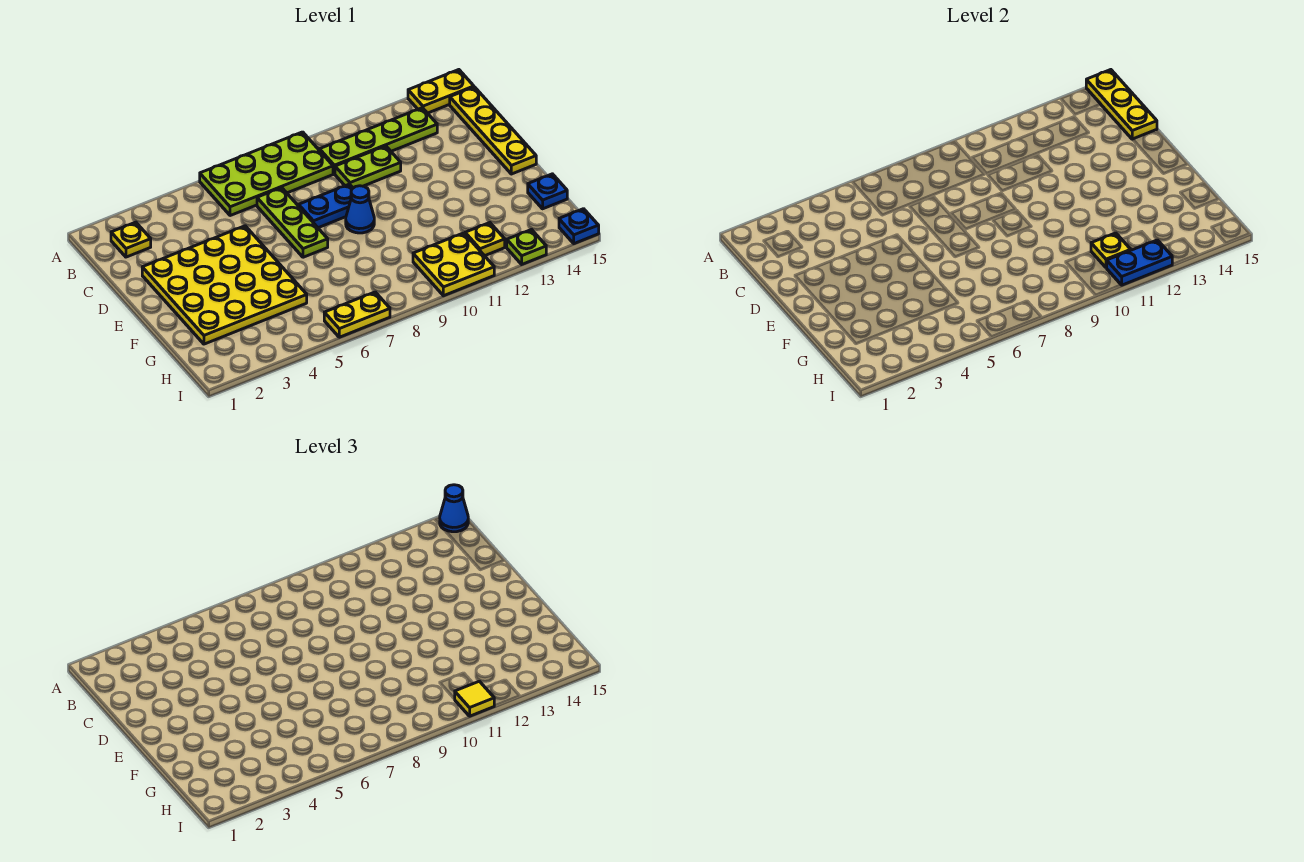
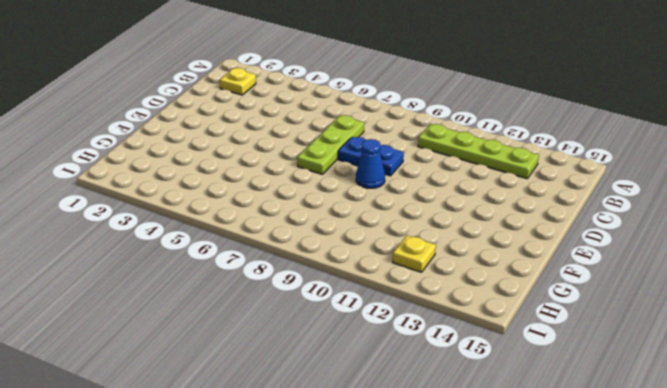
none -> lime plate A6:B9 level 1
none -> yellow plate A14:A15 level 1
none -> yellow plate B15:E15 level 1

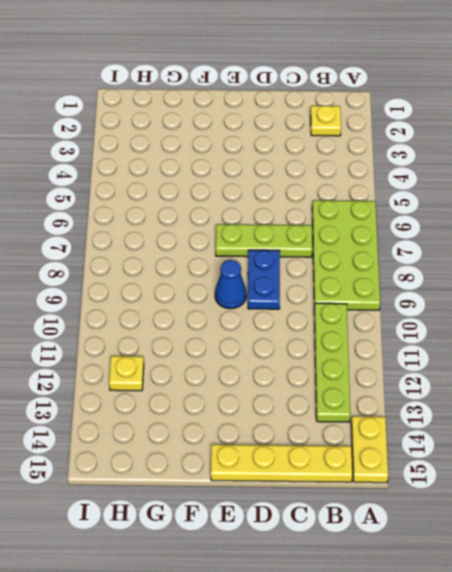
none -> lime plate C10:C11 level 1
none -> yellow plate D2:G5 level 1
none -> blue plate G15 level 1

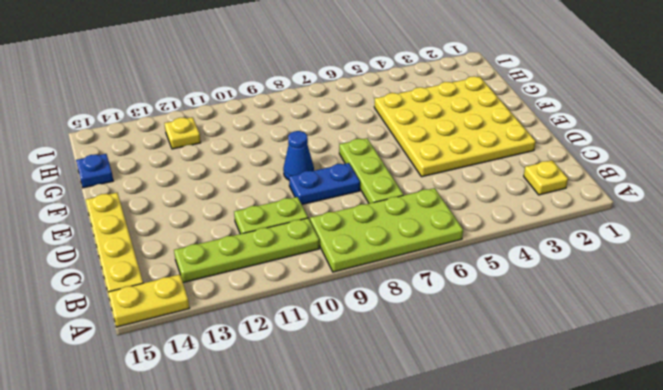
none -> yellow plate H10:I11 level 1
none -> yellow plate I6:I7 level 1
none -> lime plate I13 level 1

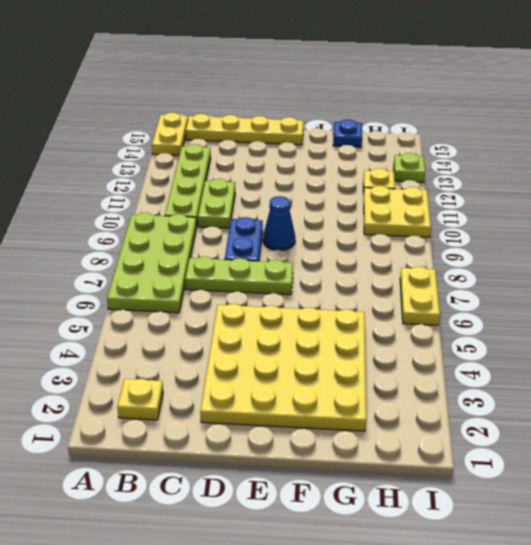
none -> blue plate I15 level 1
none -> yellow plate A15:C15 level 2
none -> yellow plate H11 level 2

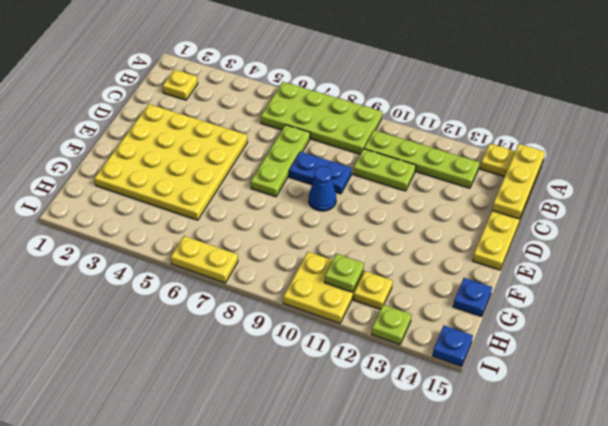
lime plate H11 level 2 -> yellow plate H11 level 2
none -> blue plate I11:I12 level 2
none -> blue cone A15 level 3
none -> yellow tile I11 level 3

